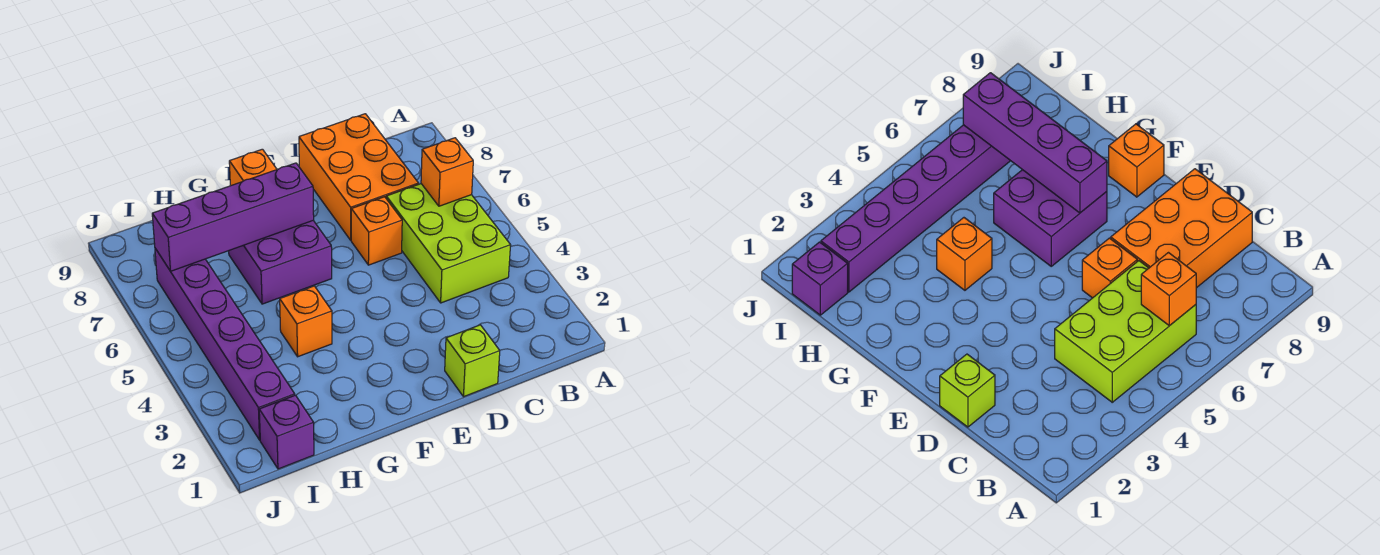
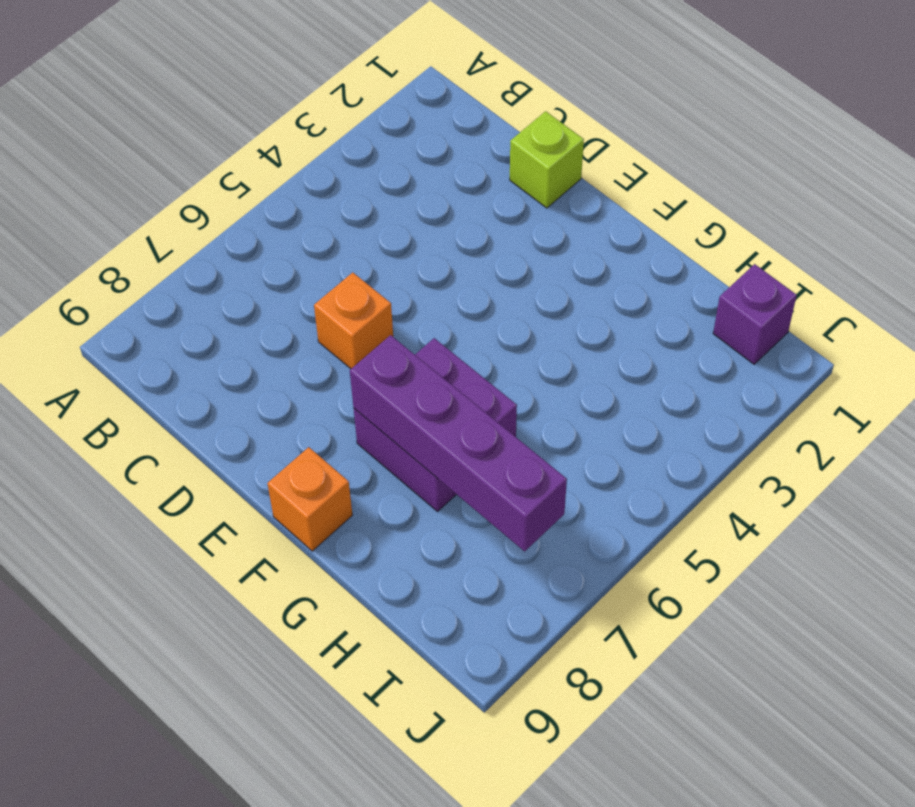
none -> lime brick B4:C6 level 1
none -> orange brick C7:D9 level 1

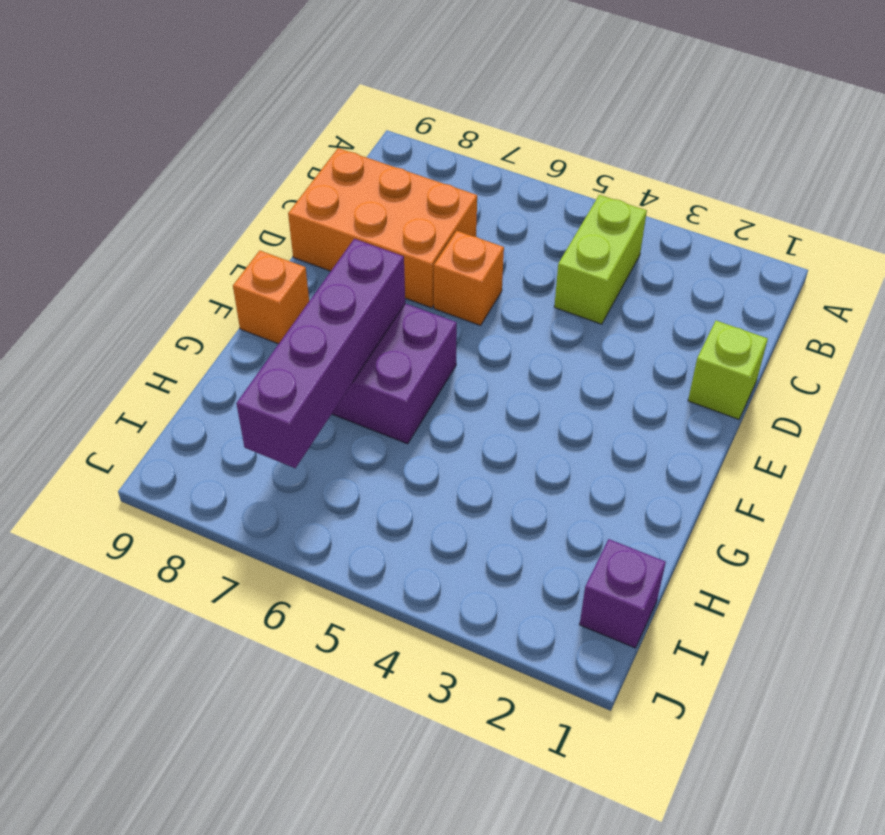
lime brick B4:C4 level 1 -> lime brick B4:C6 level 1
none -> orange brick G4 level 1
none -> purple brick I2:I7 level 1

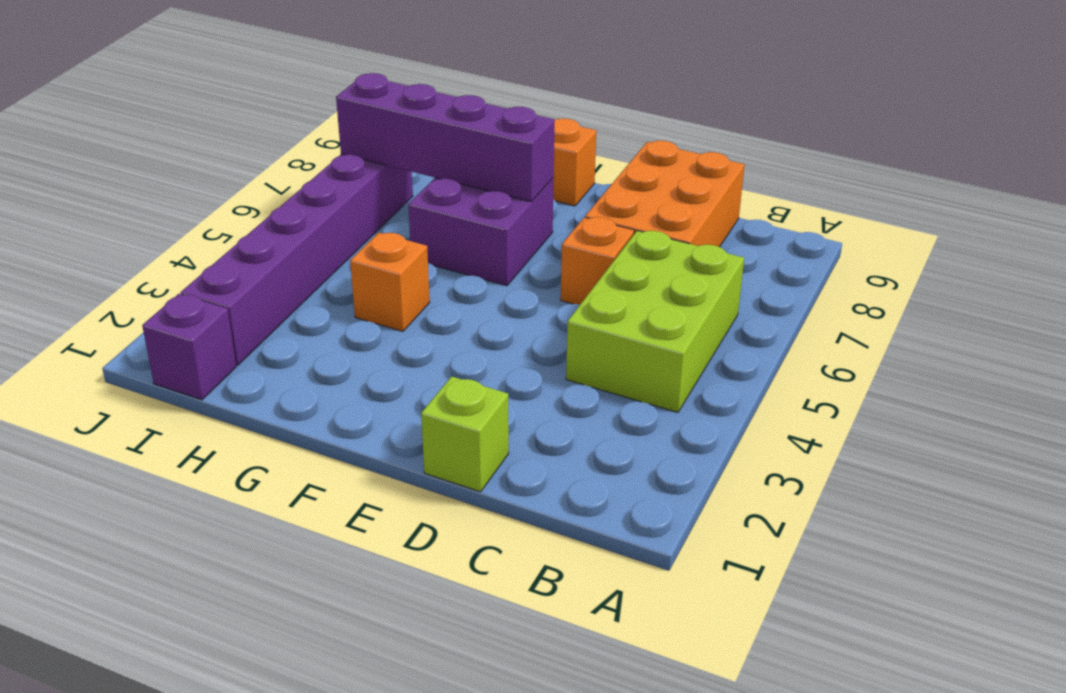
none -> orange brick B6 level 2

